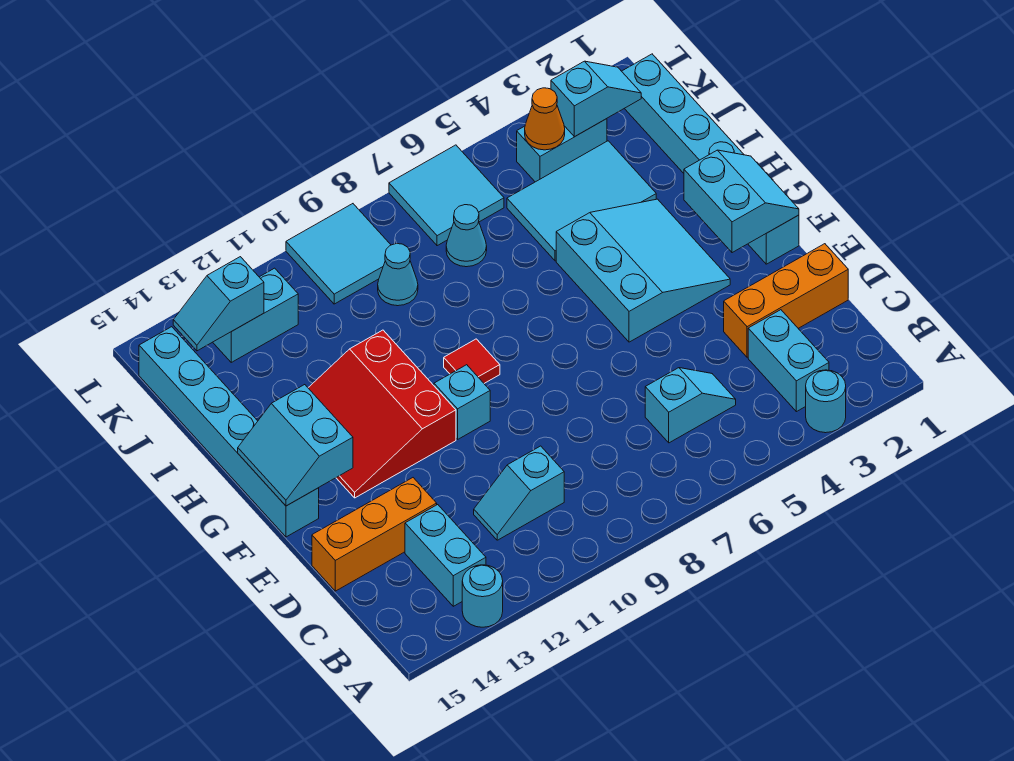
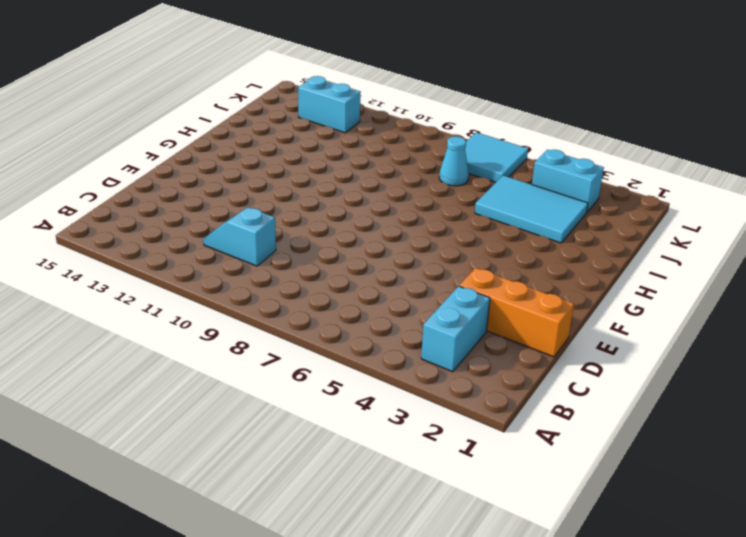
none -> cyan round brick A3 level 1
none -> cyan round brick A13 level 1
none -> cyan brick B13:C13 level 1

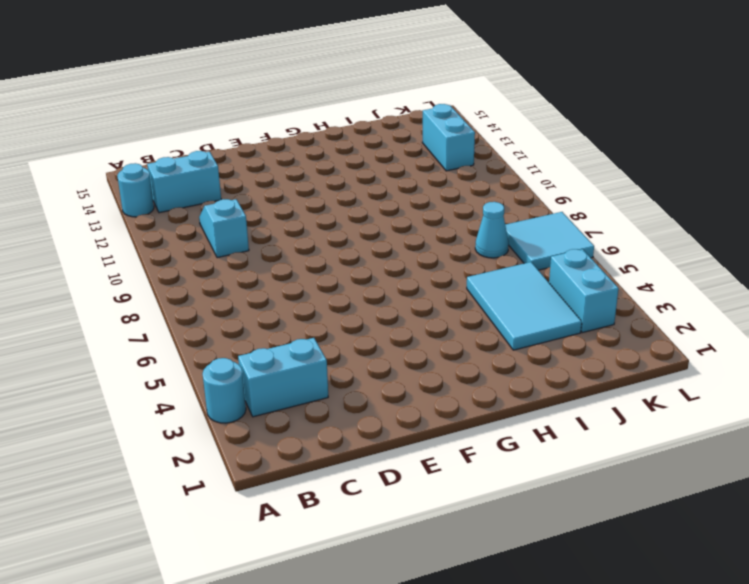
none -> cyan slope C5:C6 level 1 top 6
none -> orange brick D1:D3 level 1
none -> orange brick D13:D15 level 1

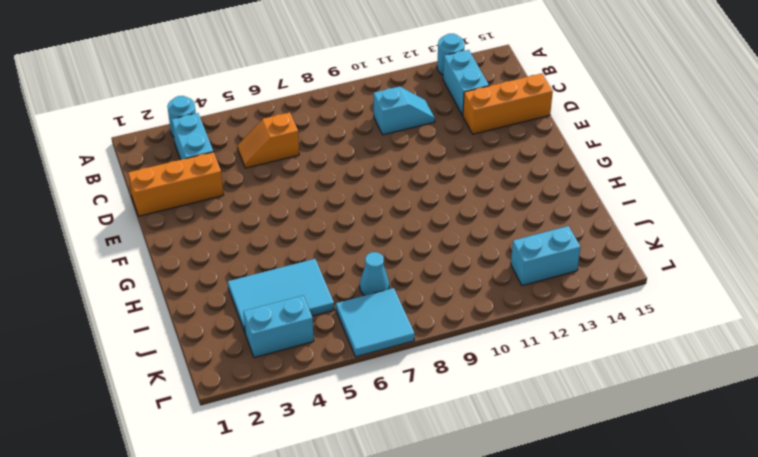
orange slope C5:C6 level 1 top 6 -> cyan slope C5:C6 level 1 top 6
none -> cyan brick F1:K1 level 1
none -> cyan slope F3:H5 level 1 top 5
none -> cyan brick F10 level 1

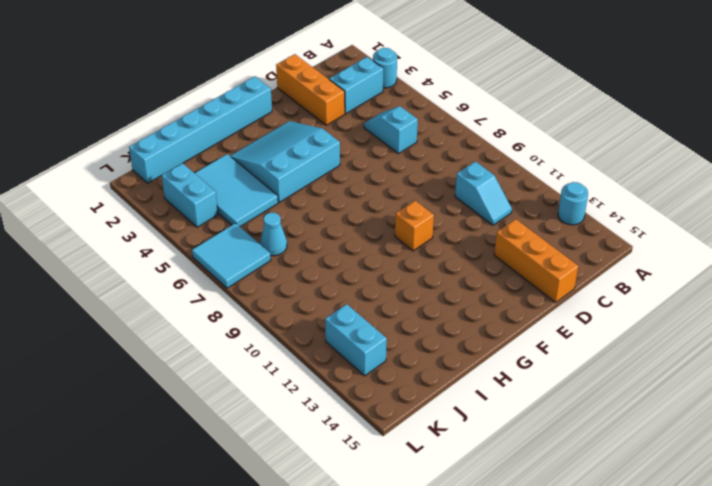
orange brick F10 level 1 -> cyan brick F10 level 1
none -> cyan brick B13:C13 level 1
none -> red slope F11:H13 level 1 top 11
none -> cyan brick F15:K15 level 1

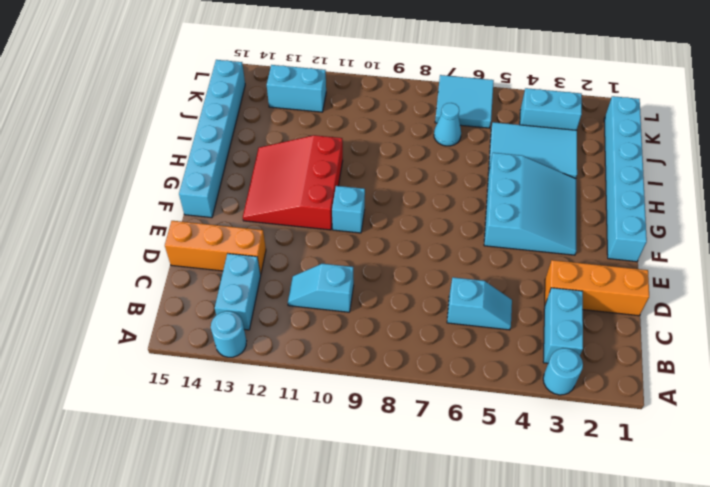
none -> red tile G9 level 1
none -> cyan cone J9 level 1
none -> cyan tile K9:L10 level 1

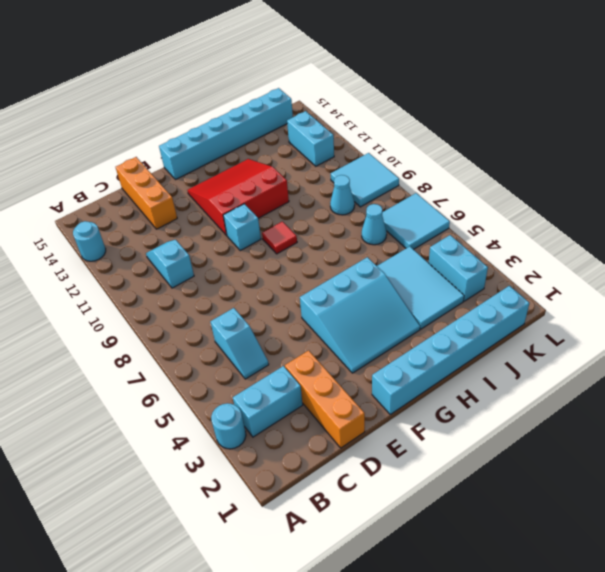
none -> cyan brick B13:C13 level 1
none -> cyan slope F1:G2 level 2 top 2
none -> cyan slope F14:G15 level 2 top 14

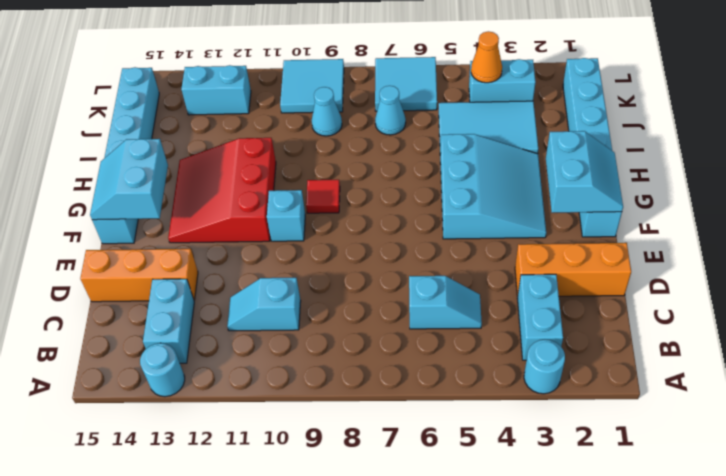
none -> cyan slope K2:K3 level 2 top 3
none -> cyan slope K13:K14 level 2 top 13

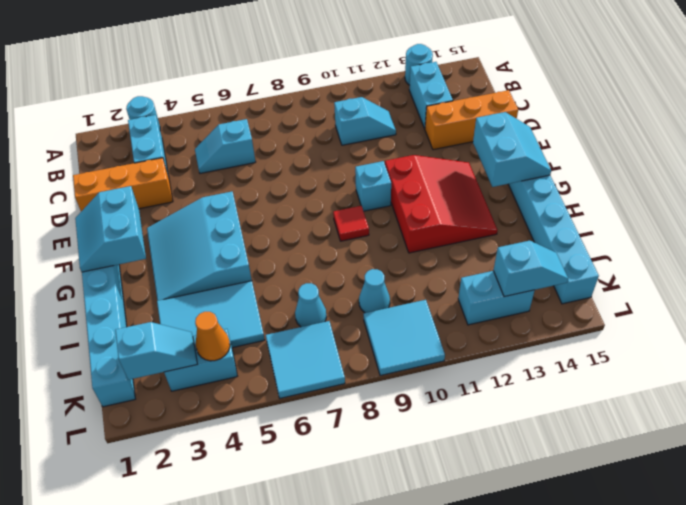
cyan slope K2:K3 level 2 top 2 -> cyan slope K2:K3 level 2 top 3

